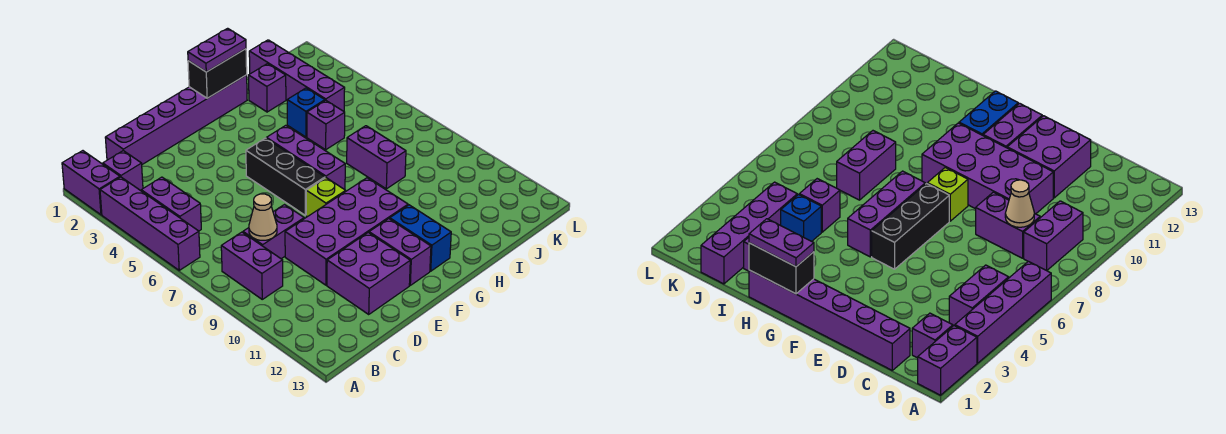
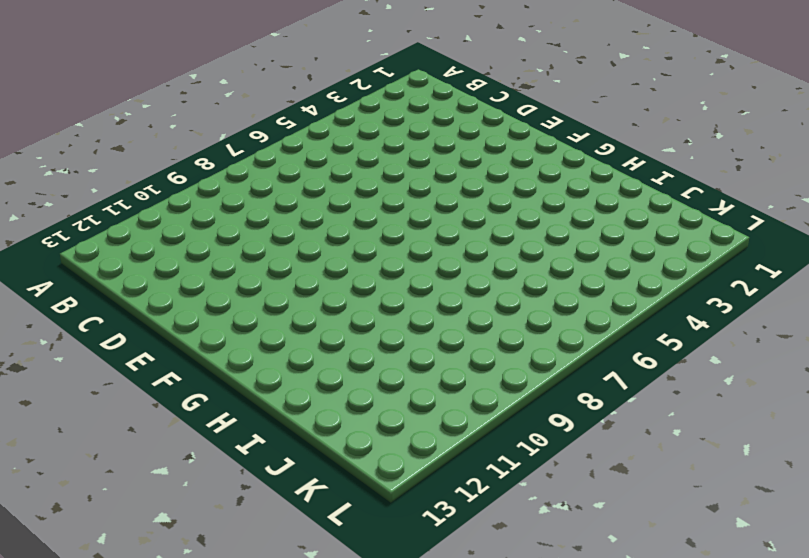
none -> purple brick A1:A2 level 1
none -> purple brick A3:A6 level 1
none -> purple brick B2 level 1

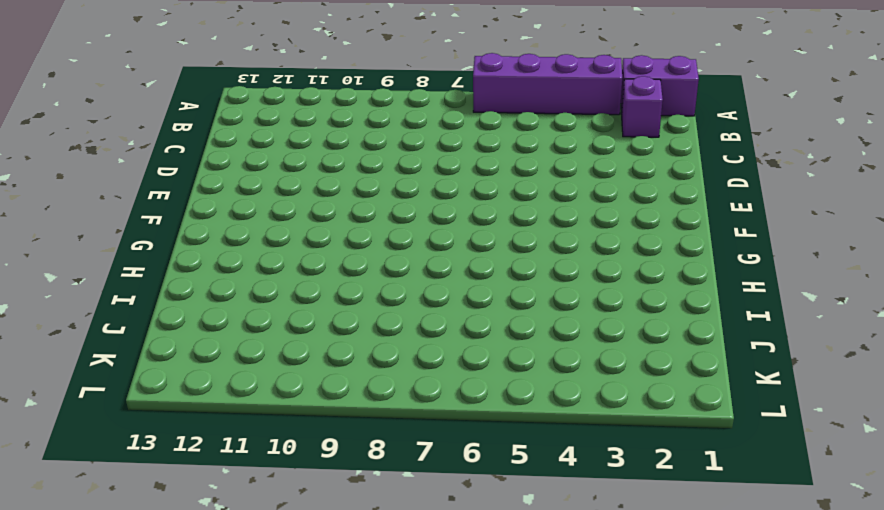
none -> purple brick B4:B5 level 1
none -> purple brick B8:B9 level 1
none -> purple brick C1:H1 level 1

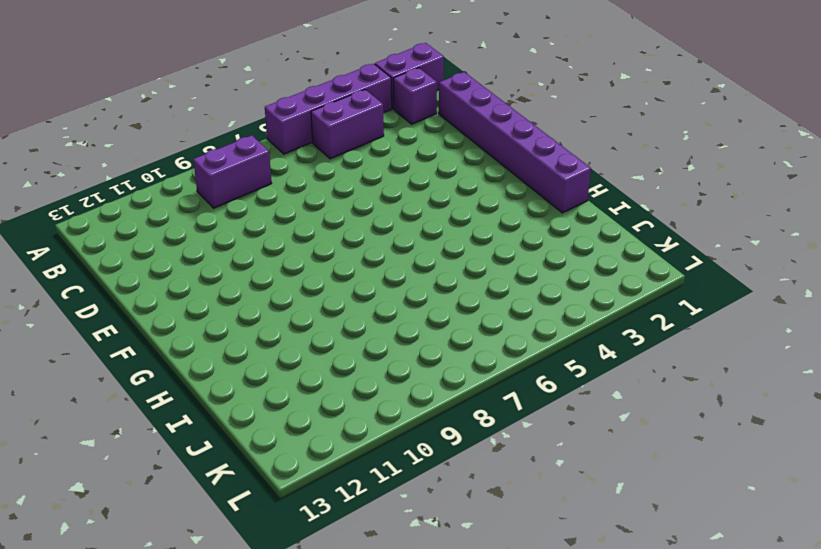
none -> purple brick C8:D8 level 1
none -> purple brick D9:G10 level 1
none -> purple brick D11:E12 level 1

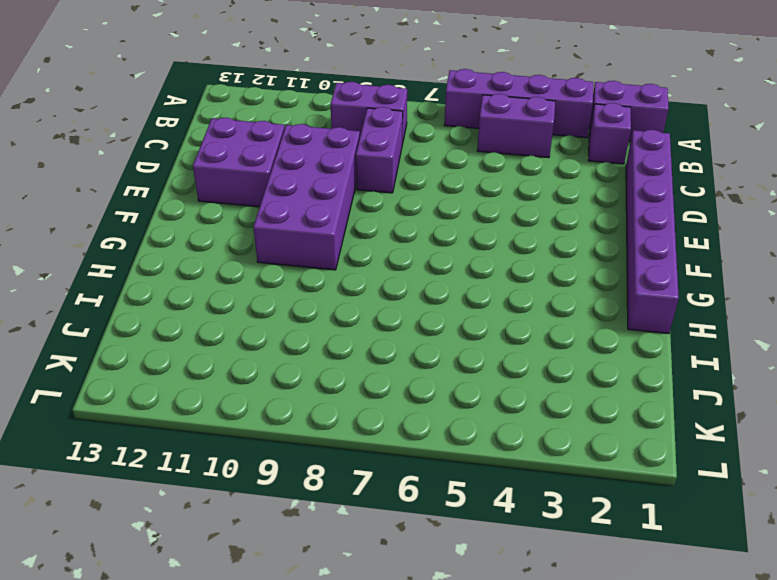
none -> black brick F5:F7 level 1
none -> lime brick F8 level 1
none -> purple brick F11:F12 level 1

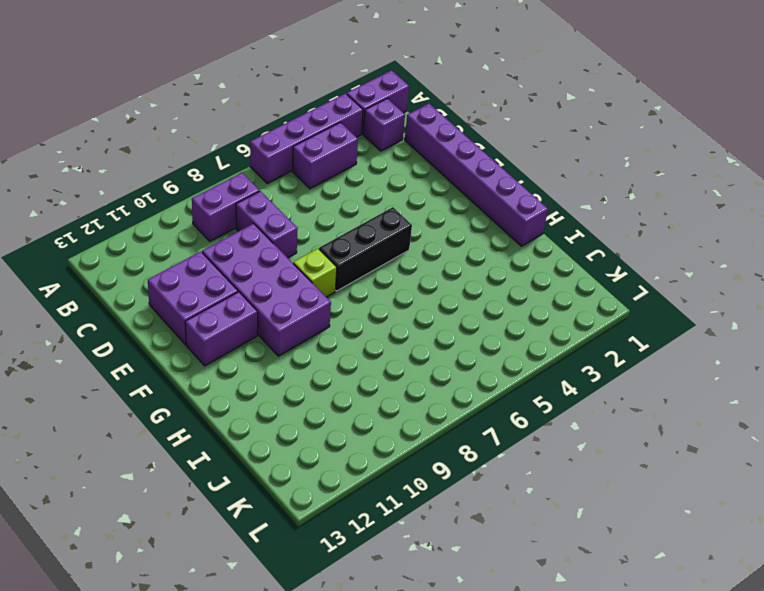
none -> purple brick G5:G7 level 1
none -> blue brick G11:G12 level 1
none -> purple brick I2 level 1

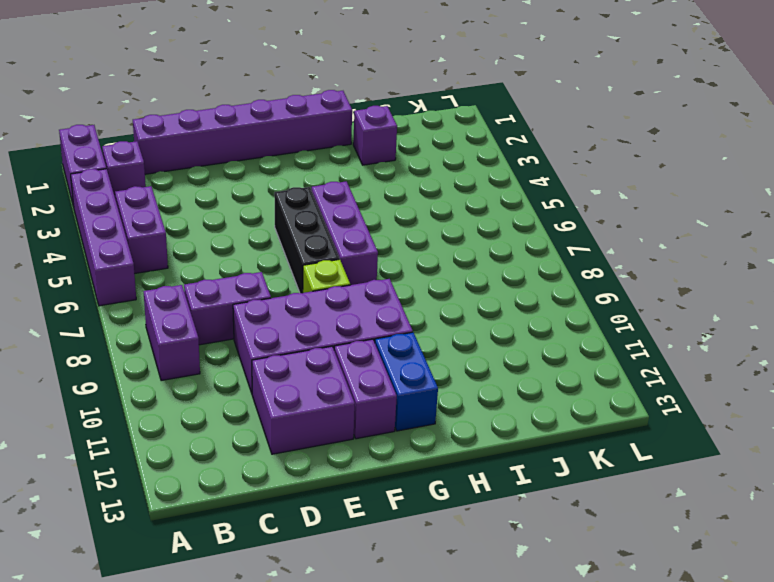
none -> blue brick I4 level 1
none -> purple brick I5 level 1
none -> purple brick I7:I8 level 1

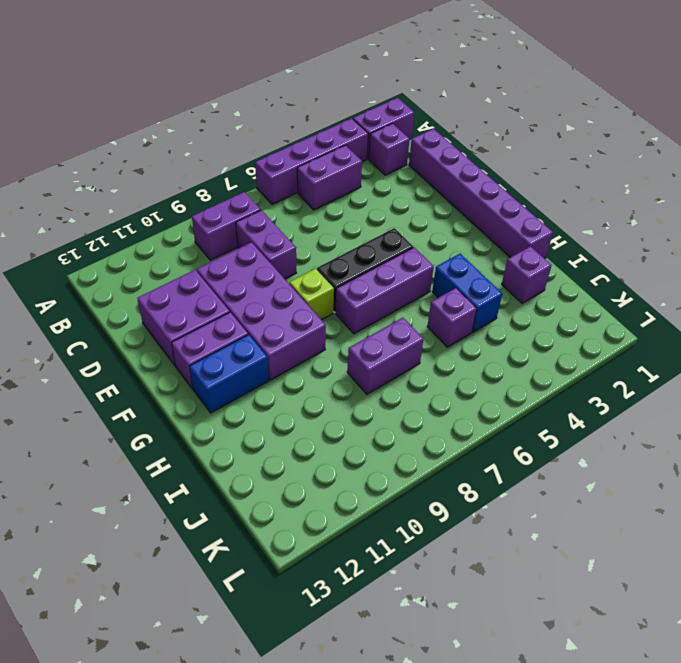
blue brick H4:I4 level 1 -> blue brick I4 level 1
none -> purple brick J1:J4 level 1
none -> tan cone C8 level 2
none -> black brick G1:H1 level 2

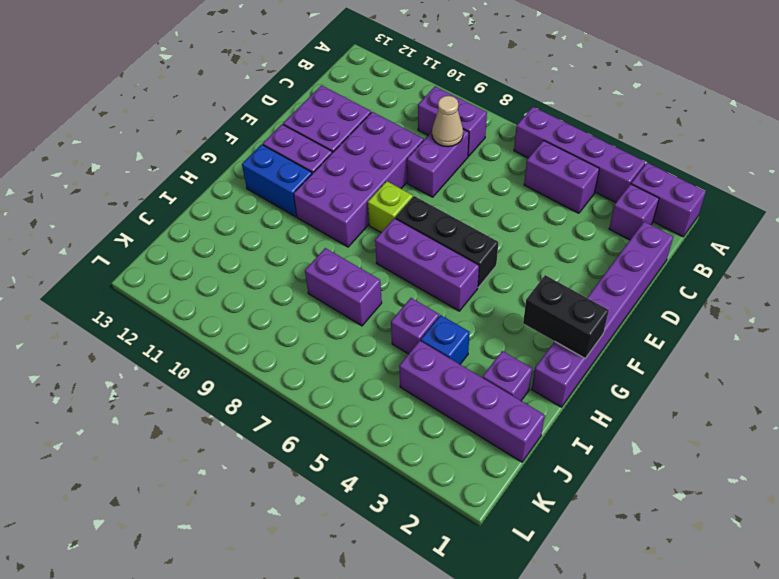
black brick G1:G2 level 2 -> black brick G1:H1 level 2
none -> purple plate G1:H1 level 3

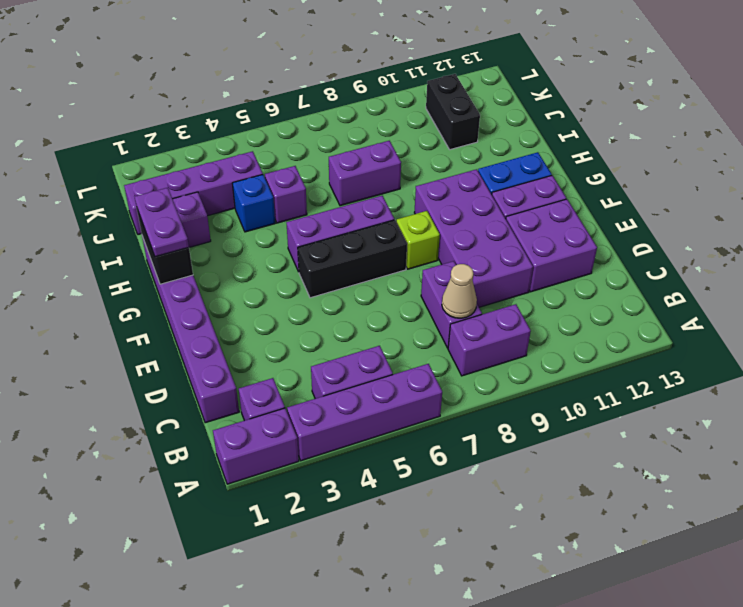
black brick J11:K11 level 1 -> none

